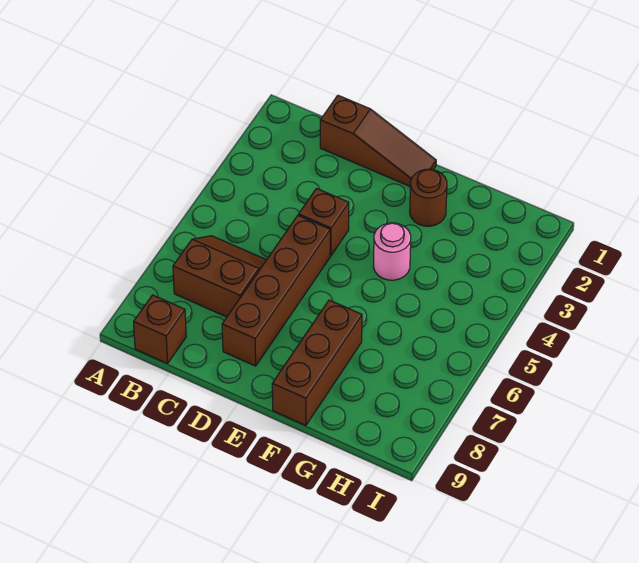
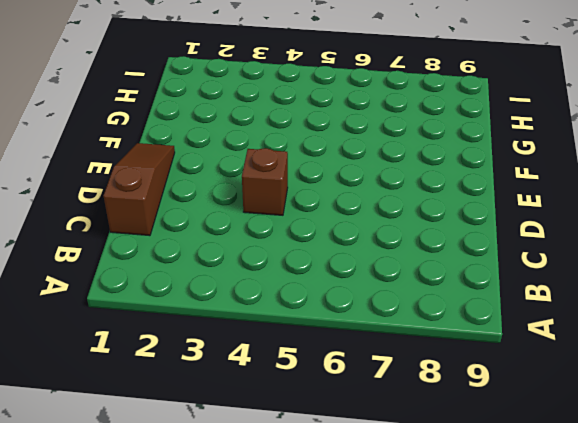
none -> brown slope B6:C7 level 1 top 7
none -> brown brick B9 level 1

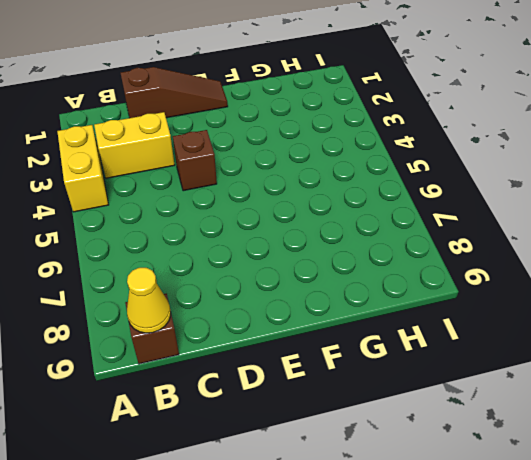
yellow brick A3:A4 level 1 -> none
yellow brick B3:C3 level 1 -> none
yellow cone B9 level 2 -> none
none -> brown slope B6:C7 level 1 top 7
none -> brown brick D5:D8 level 1

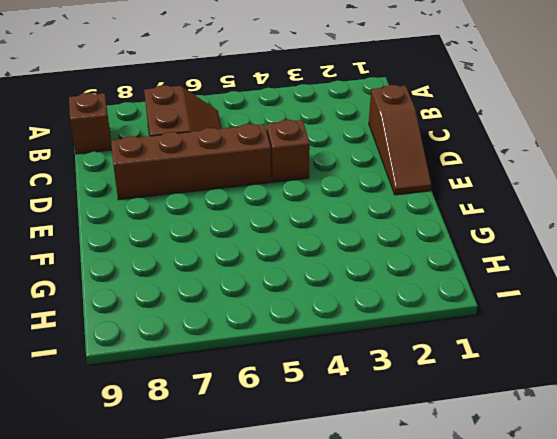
none -> brown round brick F2 level 1
none -> pink round brick F4 level 1

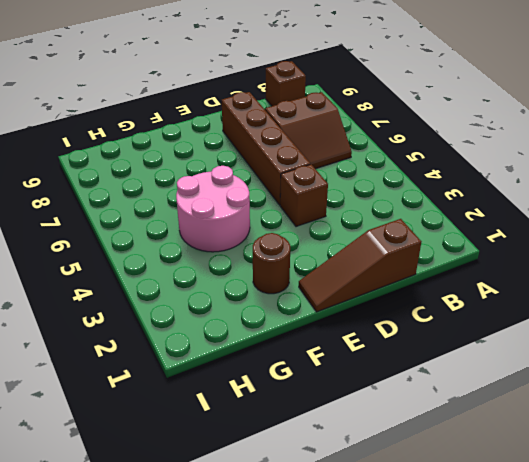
pink round brick F4:G5 level 1 -> pink round brick F4 level 1
none -> brown brick F7:F9 level 1

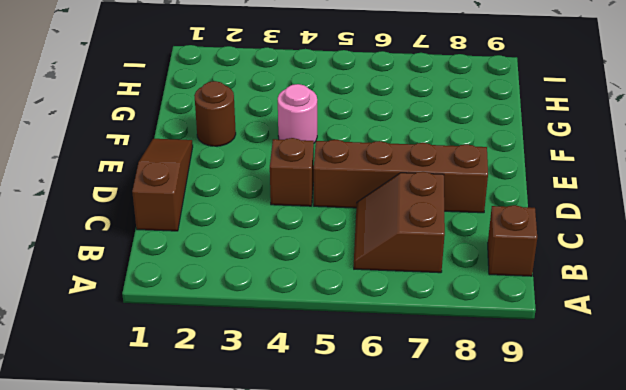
none -> brown brick F7:F9 level 1

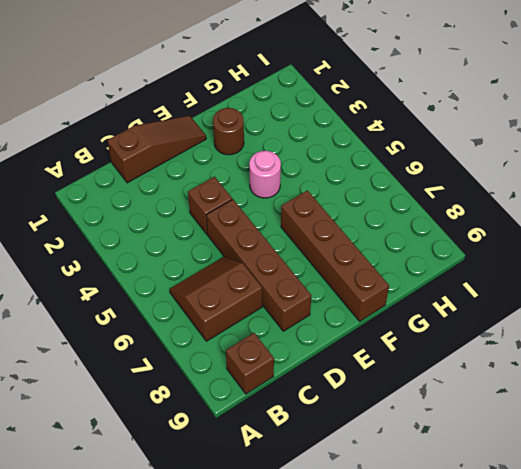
brown brick F6:F9 level 1 -> brown brick F7:F9 level 1

